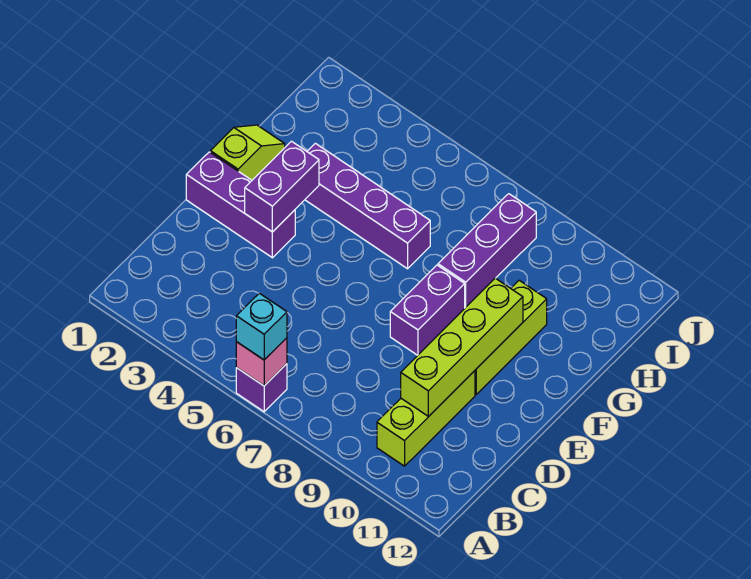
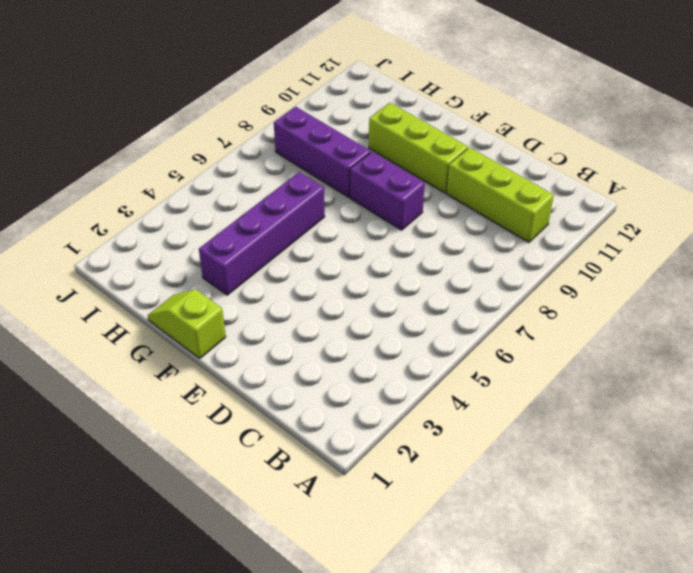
none -> purple brick A6 level 1
none -> purple brick E1:E3 level 1
none -> pink brick A6 level 2

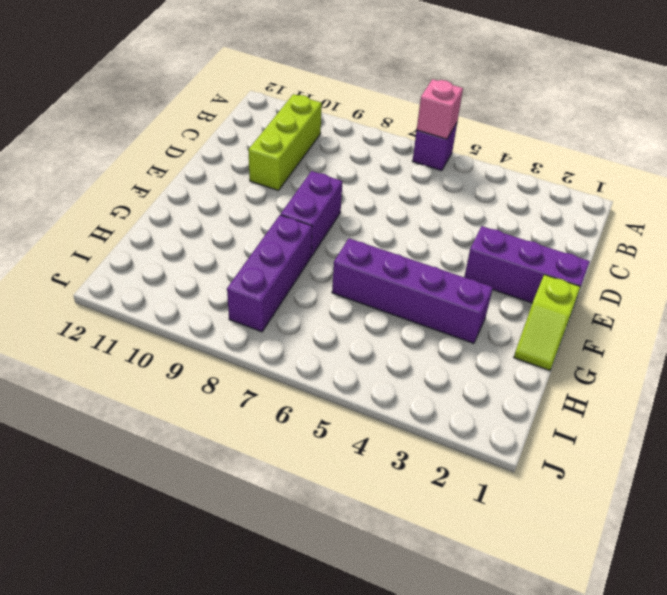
none -> lime brick E10:G10 level 1
none -> lime brick C10:F10 level 2
none -> purple brick E3:F3 level 2

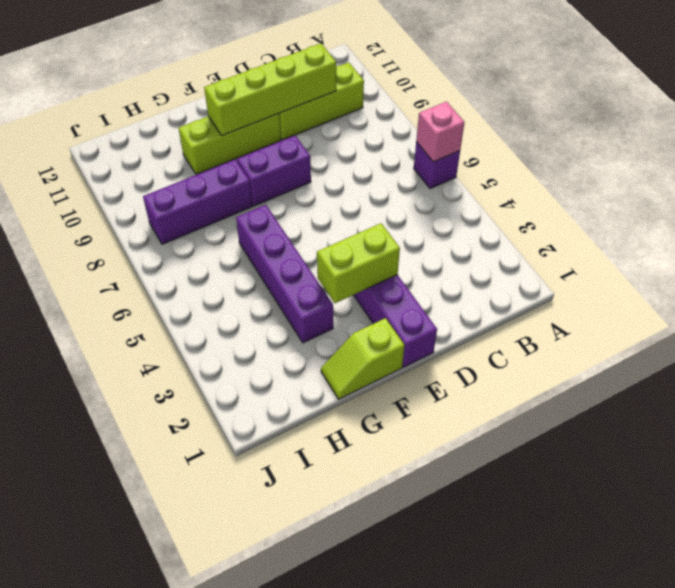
lime brick E3:F3 level 2 -> purple brick E3:F3 level 2
none -> cyan brick A6 level 3

